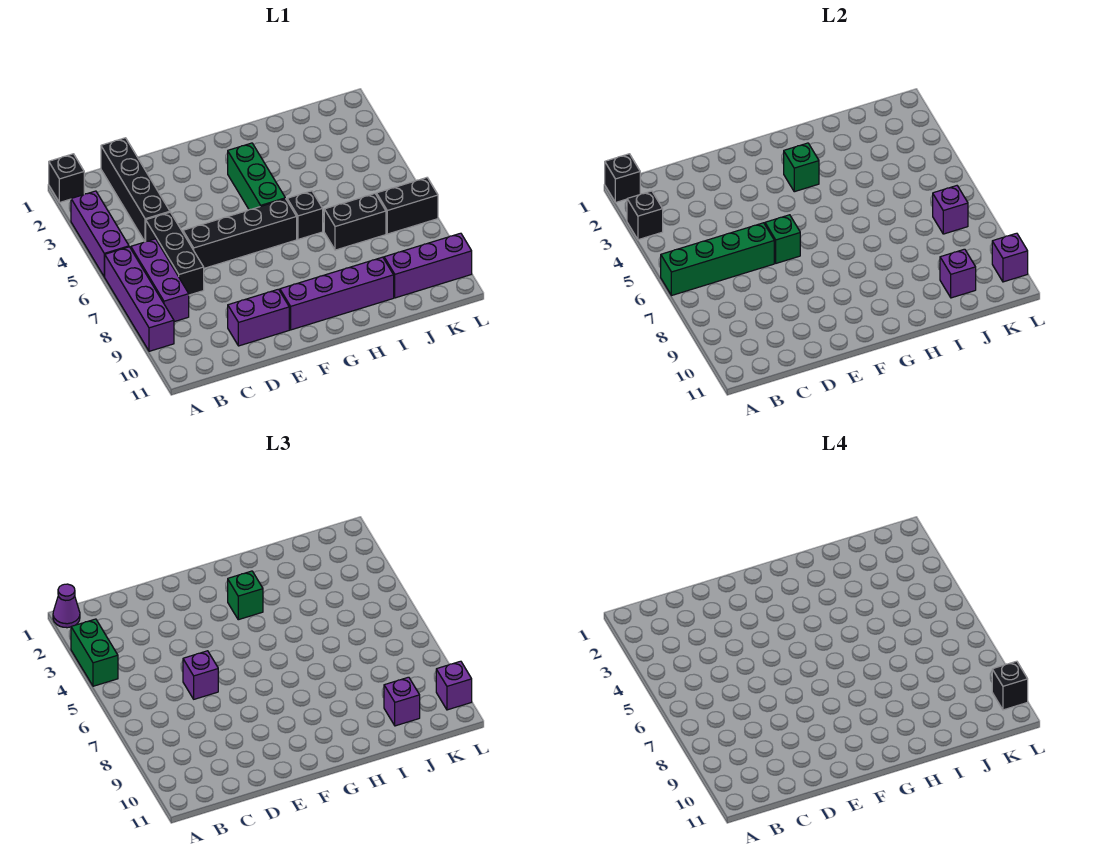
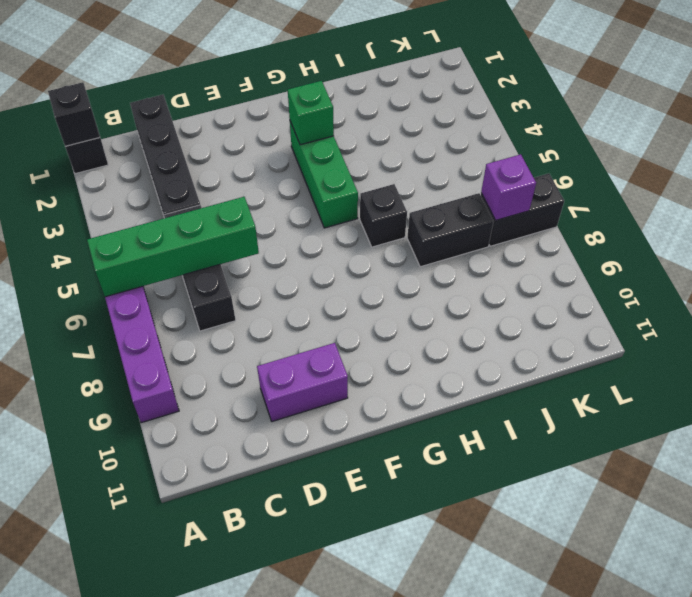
none -> purple brick A3:A5 level 1
none -> purple brick B6:B8 level 1
none -> black brick D6:G6 level 1

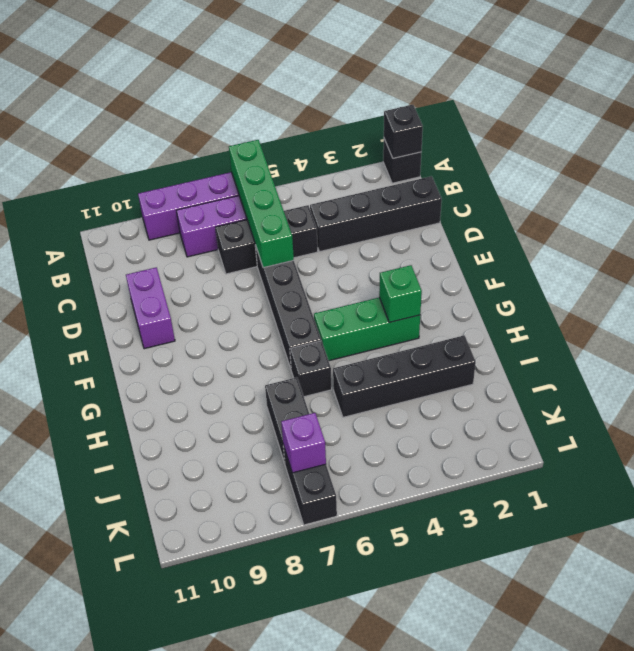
black brick I2:I5 level 1 -> none
none -> purple brick A3:A5 level 1
none -> purple brick F10:I10 level 1
none -> purple brick J10:L10 level 1

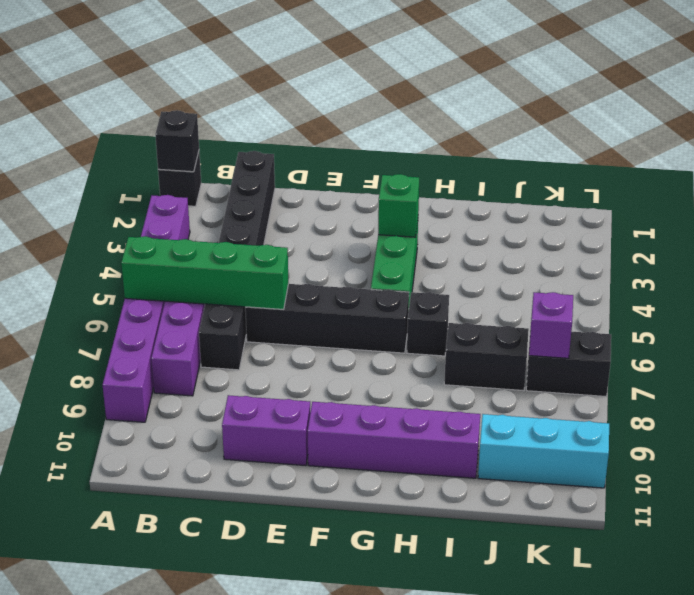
cyan brick J10:L10 level 1 -> purple brick J10:L10 level 1
none -> black brick A3 level 2
none -> green brick E6 level 2
none -> purple brick J10 level 2

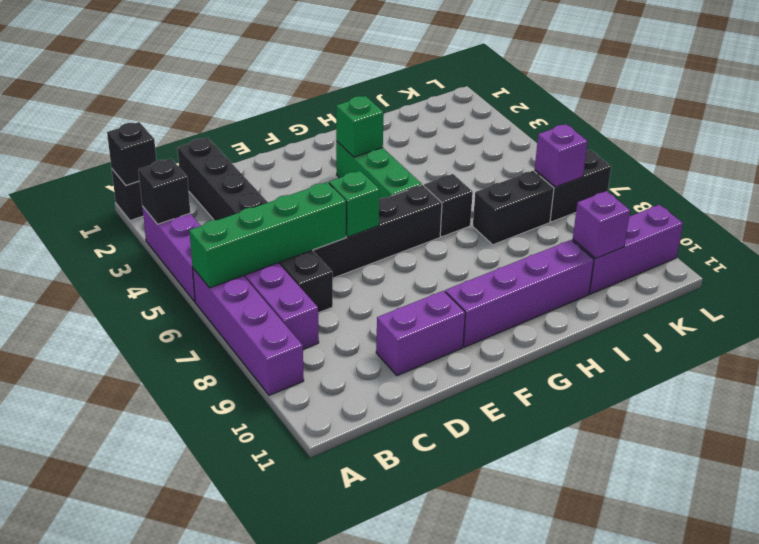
none -> purple brick L10 level 2
none -> purple cone A1 level 3
none -> green brick A3:A4 level 3

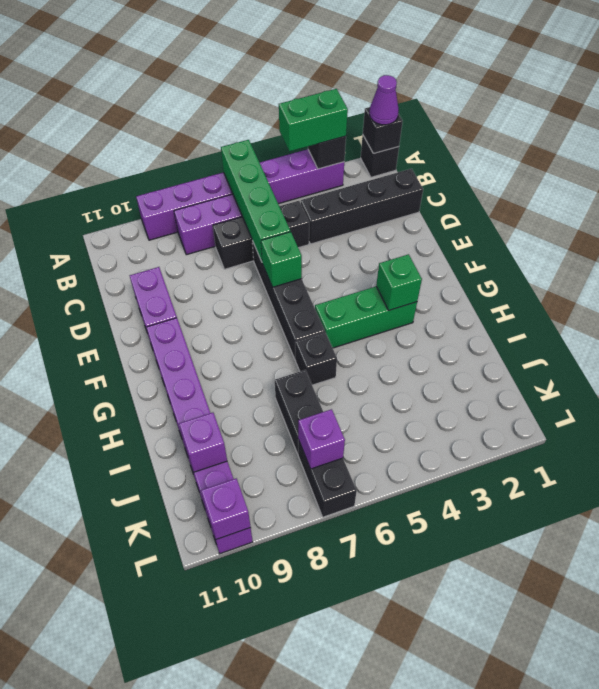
none -> purple brick D6 level 3
none -> green brick G3 level 3
none -> purple brick J10 level 3

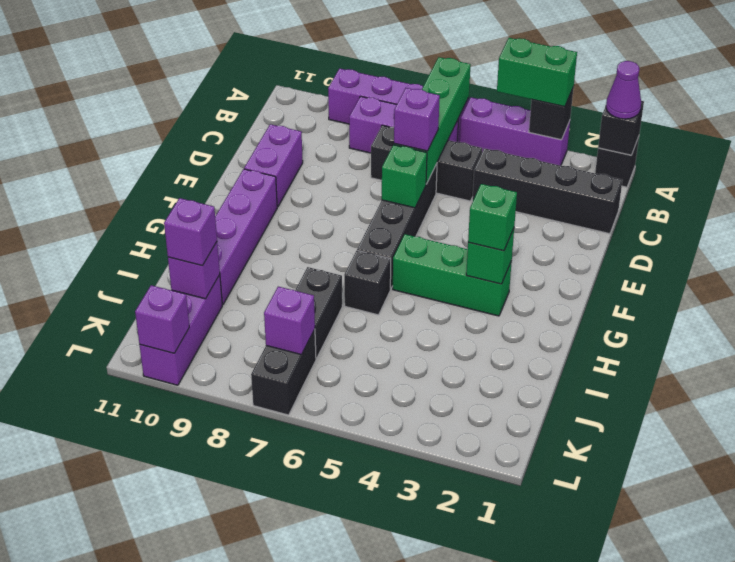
none -> purple brick L10 level 3
none -> black brick L10 level 4

